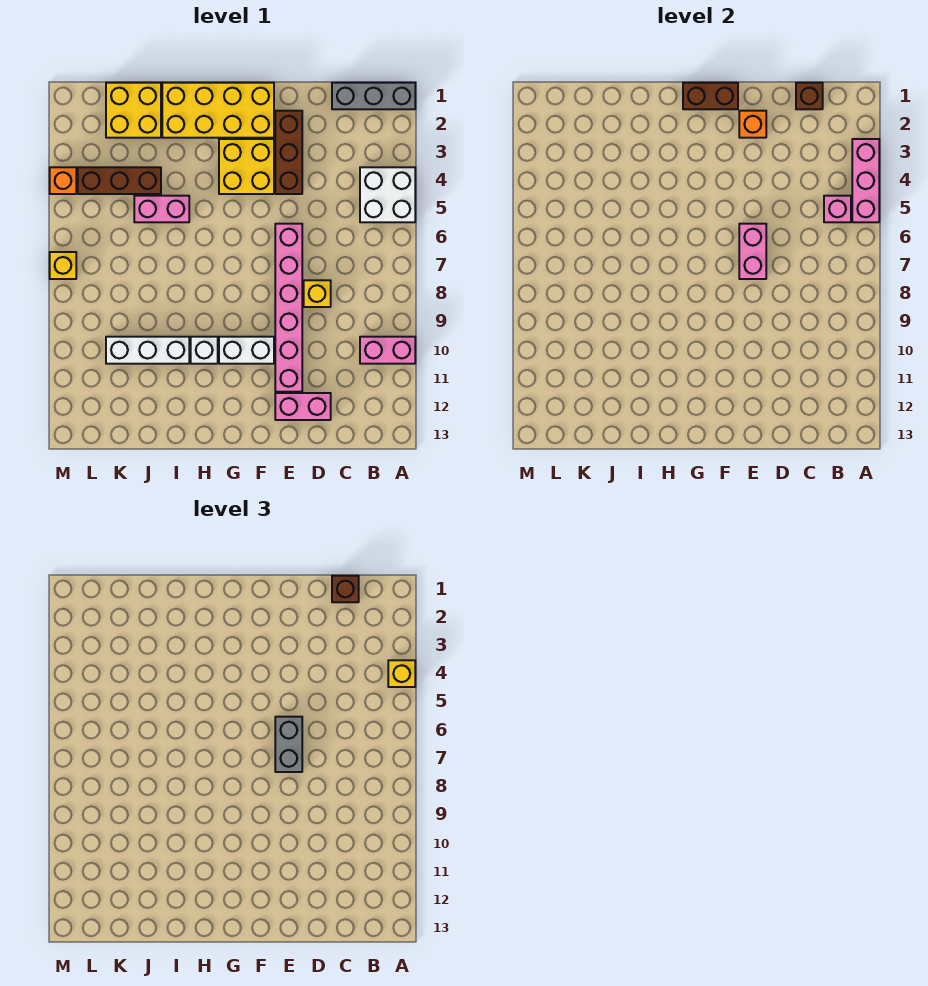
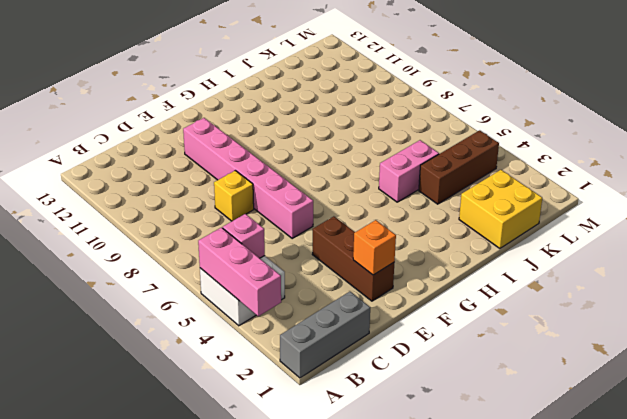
none -> pink brick A10:B10 level 1
none -> pink brick D12:E12 level 1
none -> yellow brick F1:I2 level 1

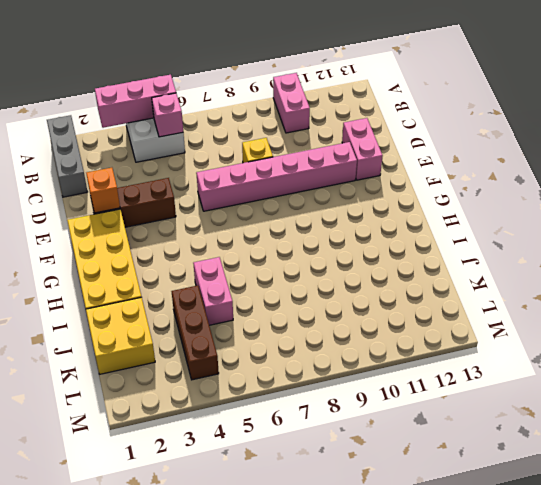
none -> yellow brick F3:G4 level 1
none -> white brick F10:G10 level 1
none -> white brick H10 level 1

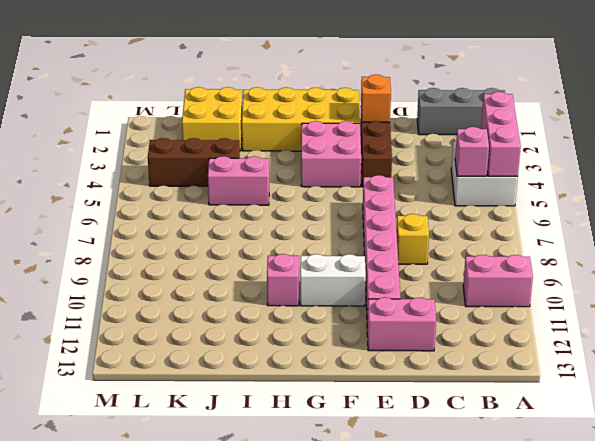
pink brick F3:G4 level 1 -> yellow brick F3:G4 level 1
pink brick H10 level 1 -> white brick H10 level 1
none -> white brick I10:K10 level 1
none -> orange brick M4 level 1
none -> yellow brick M7 level 1

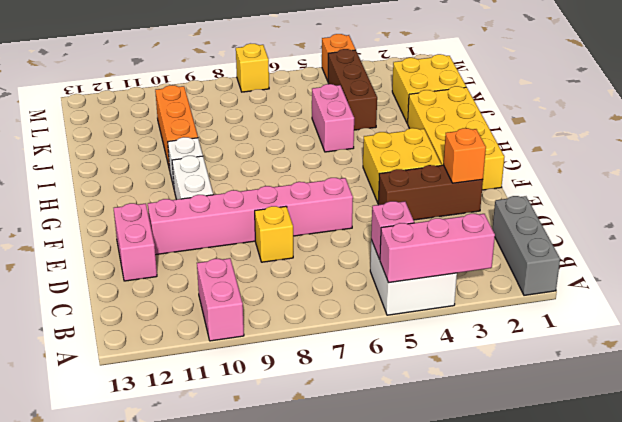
orange brick I10:K10 level 1 -> white brick I10:K10 level 1
none -> brown brick C1 level 2
none -> pink brick E6:E7 level 2
none -> brown brick F1:G1 level 2

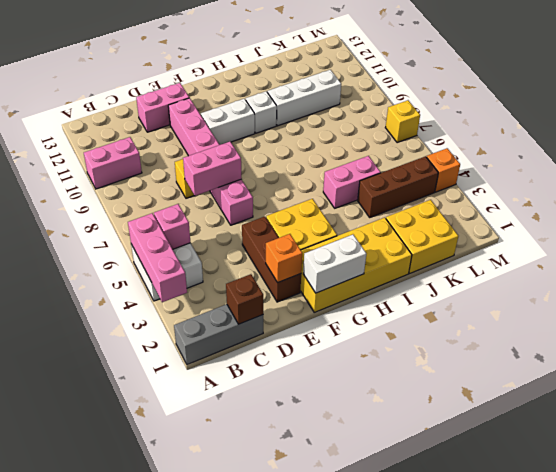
pink brick D7:E7 level 2 -> pink brick E6:E7 level 2
white brick F1:G1 level 2 -> brown brick F1:G1 level 2
none -> yellow brick A4 level 3
none -> brown brick C1 level 3
none -> grey brick E6:E7 level 3

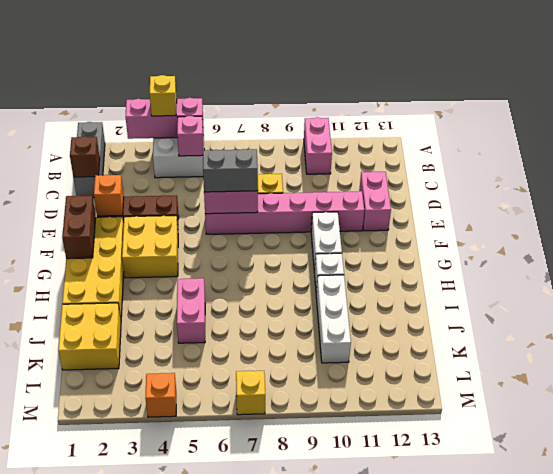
none -> brown brick J4:L4 level 1
none -> brown brick C1 level 3

